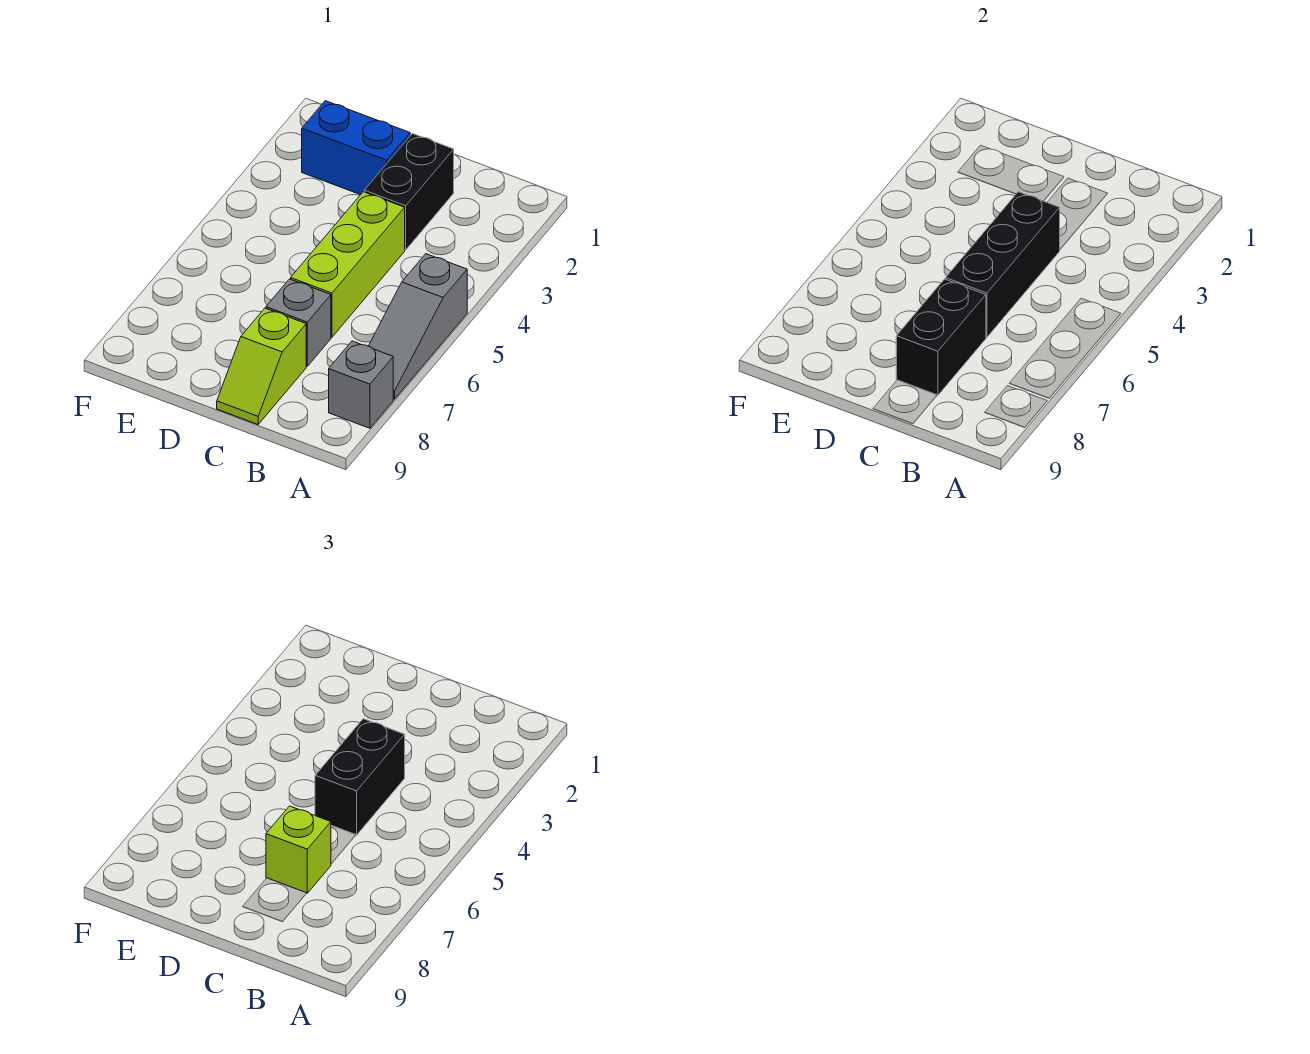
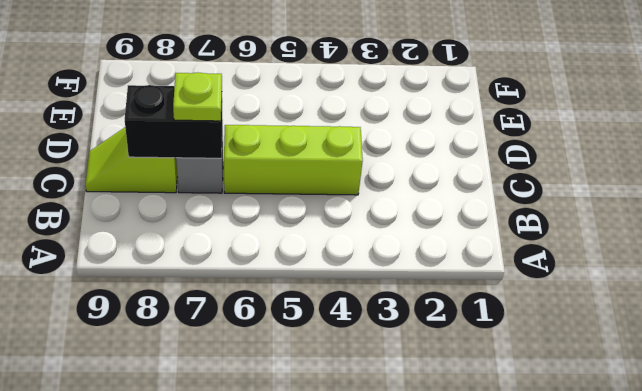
lime plate C7 level 3 -> lime brick C7 level 3
none -> grey slope A5:A7 level 1 top 5
none -> grey brick A8 level 1

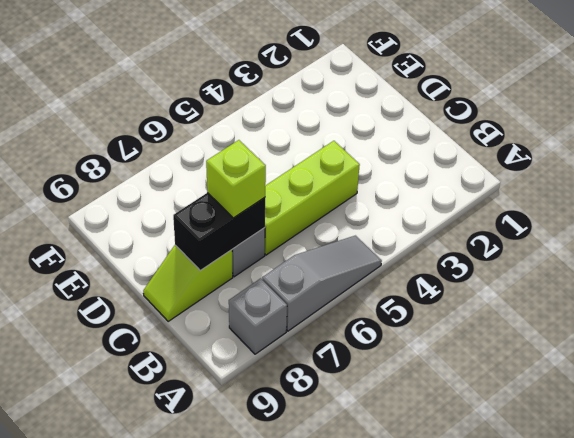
grey slope A5:A7 level 1 top 7 -> grey slope A5:A7 level 1 top 5
none -> black brick C2:C3 level 1
none -> blue brick D2:E2 level 1

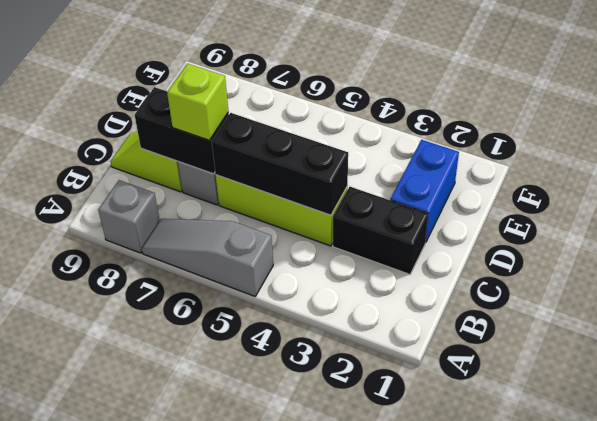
none -> black brick C4:C5 level 3

